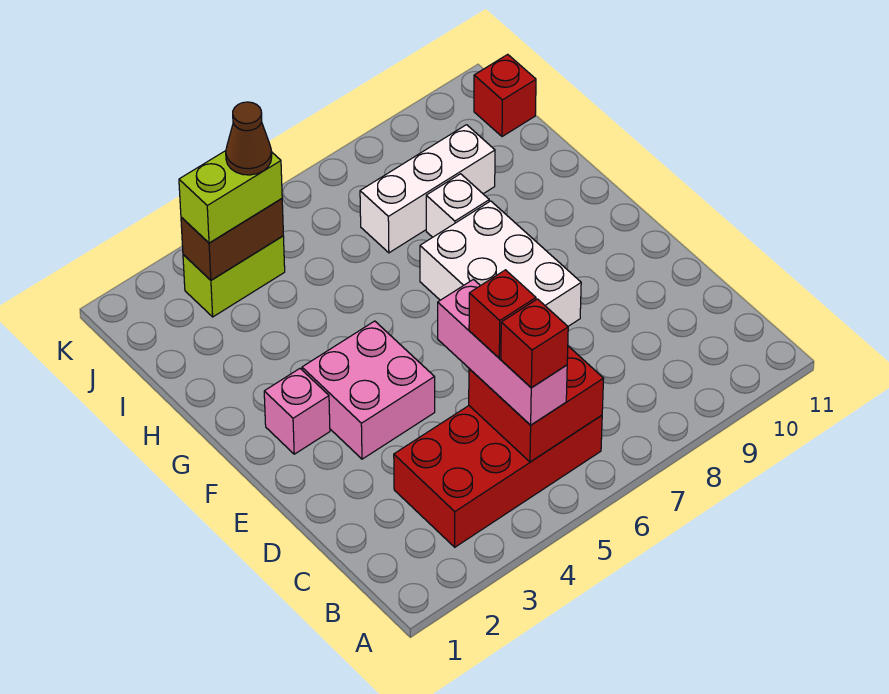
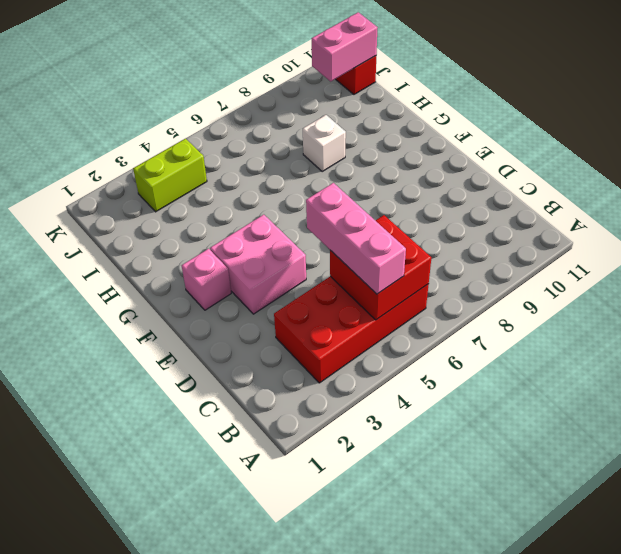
pink brick J10:J11 level 2 -> none
none -> white brick E7:G8 level 1
none -> white brick I7:I9 level 1
none -> brown brick J3:J4 level 2

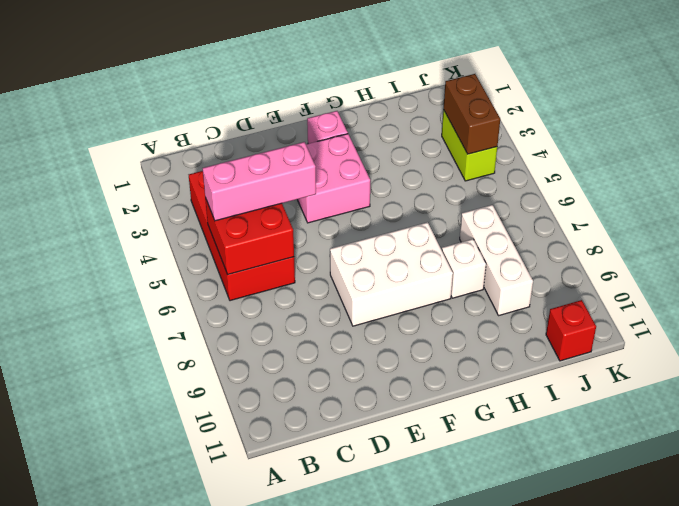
none -> lime brick J3:J4 level 3
none -> red brick B5 level 4
none -> red brick C5 level 4

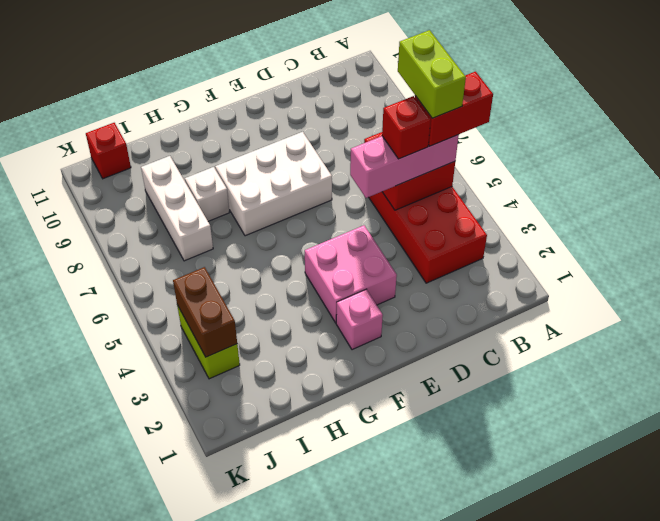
red brick A5:B5 level 4 -> red brick B5 level 4
lime brick B5:B6 level 5 -> lime brick J3:J4 level 3
none -> brown cone J4 level 4

